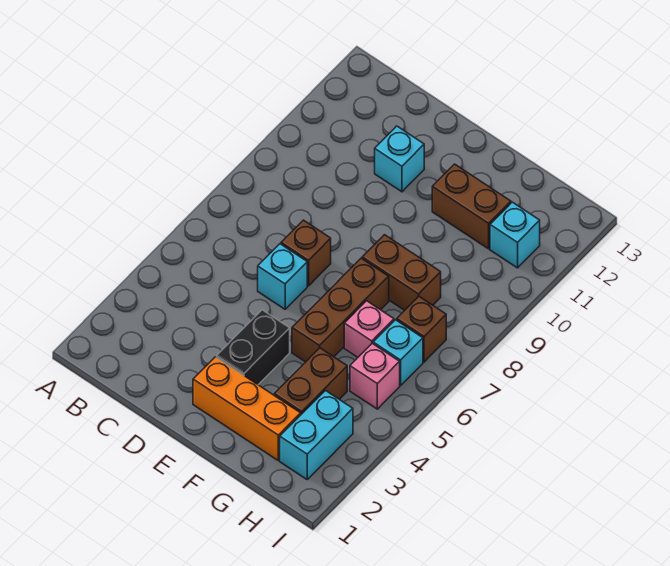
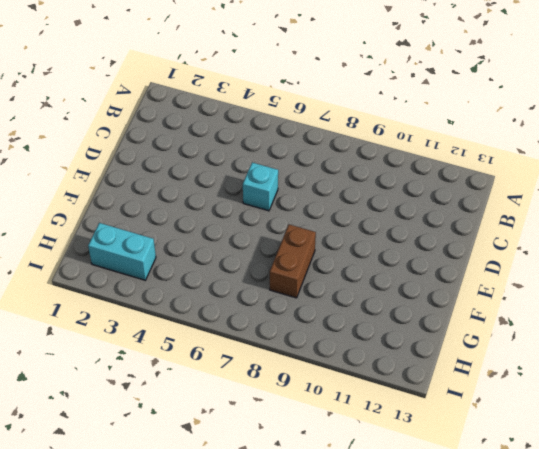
none -> brown brick D7 level 1
none -> cyan brick D11 level 1
none -> orange brick E2:G2 level 1

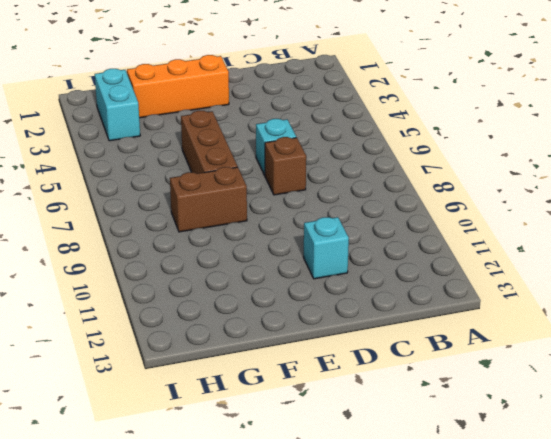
none -> black brick E3:E4 level 1
none -> brown brick F11:G11 level 1
none -> brown brick G3:G4 level 1

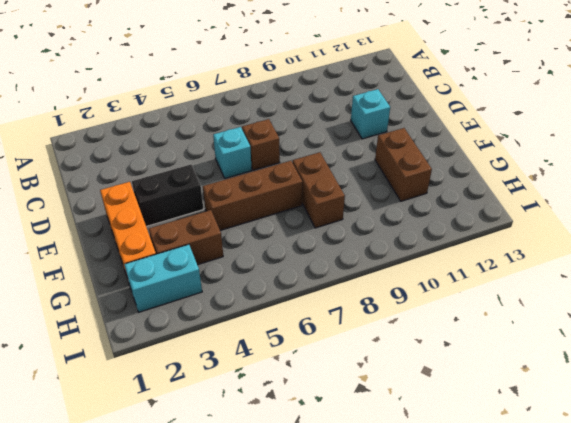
none -> pink brick G6 level 1
none -> pink brick H5 level 1
none -> cyan brick H6 level 1

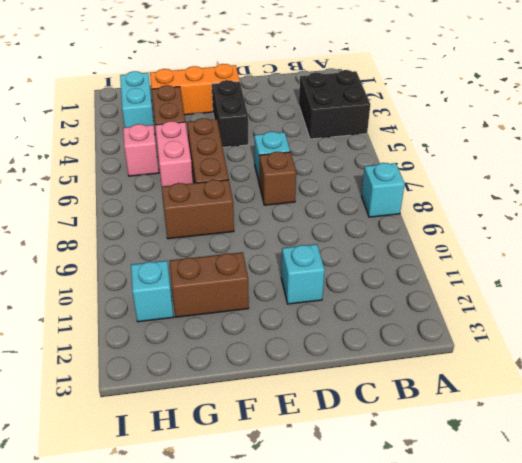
black brick A3:B4 level 1 -> none
cyan brick A8 level 1 -> cyan brick H6 level 1
pink brick G5:G6 level 1 -> pink brick G6 level 1
none -> brown brick H7 level 1

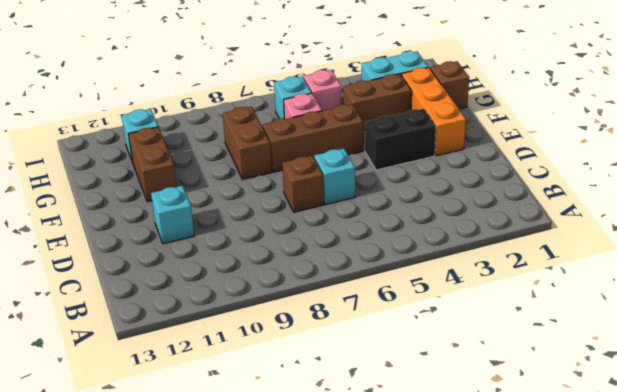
brown brick G1 level 1 -> brown brick H7 level 1

